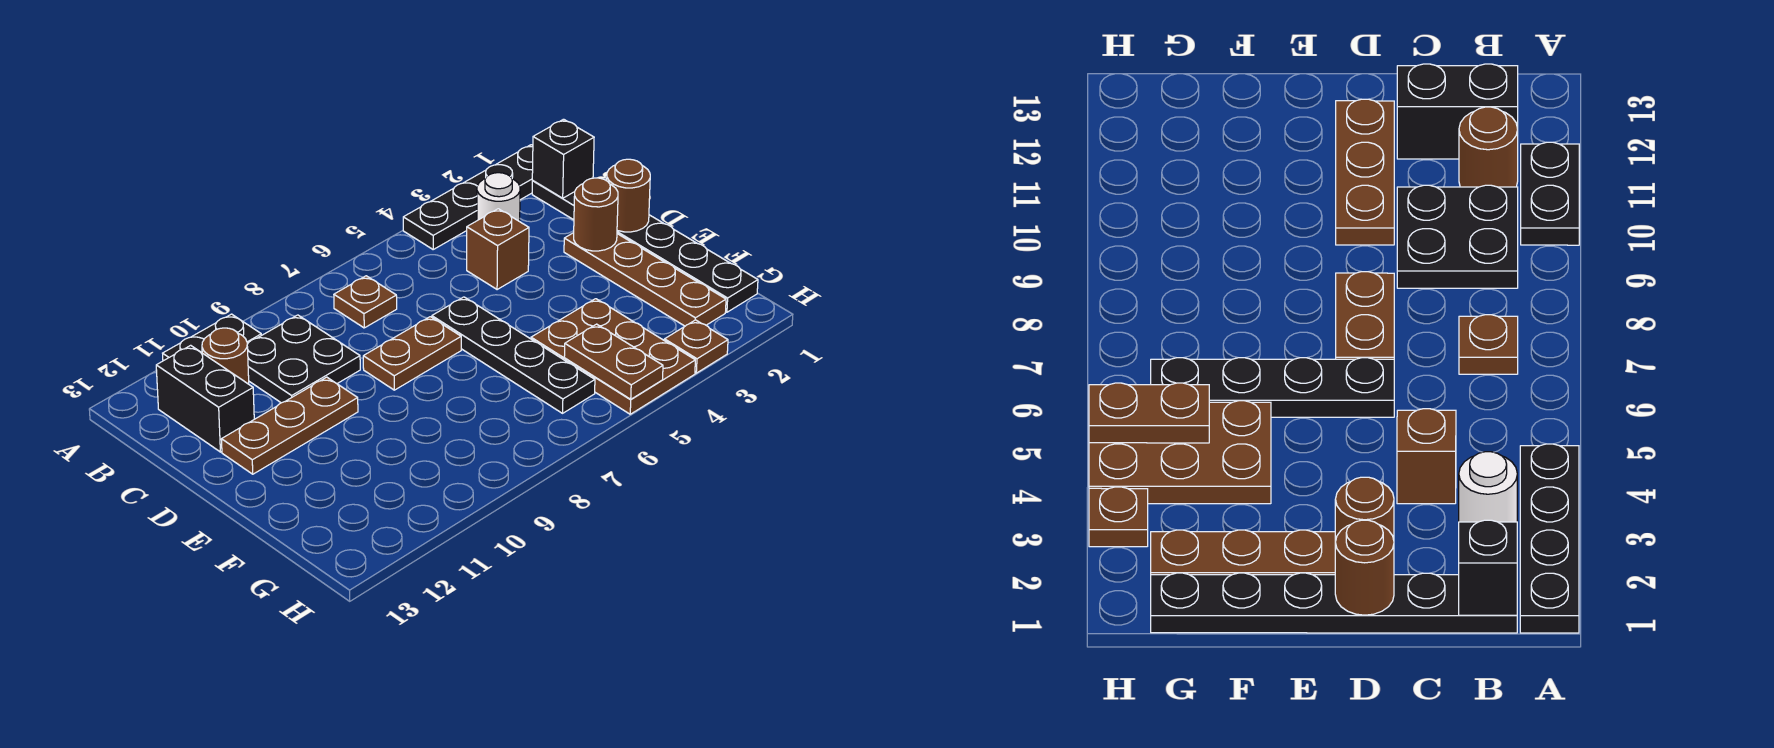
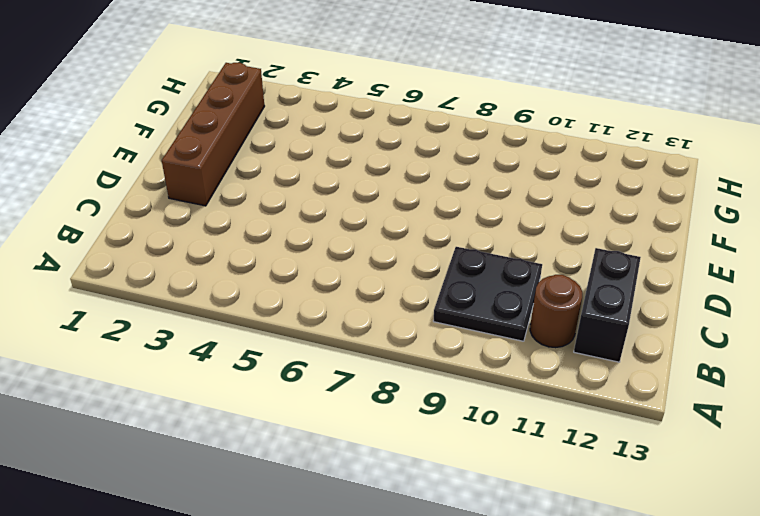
brown brick D2:G2 level 1 -> brown plate D2:G2 level 1
none -> black plate A1:A4 level 1
none -> black plate A10:A11 level 1
none -> black plate B1:G1 level 1

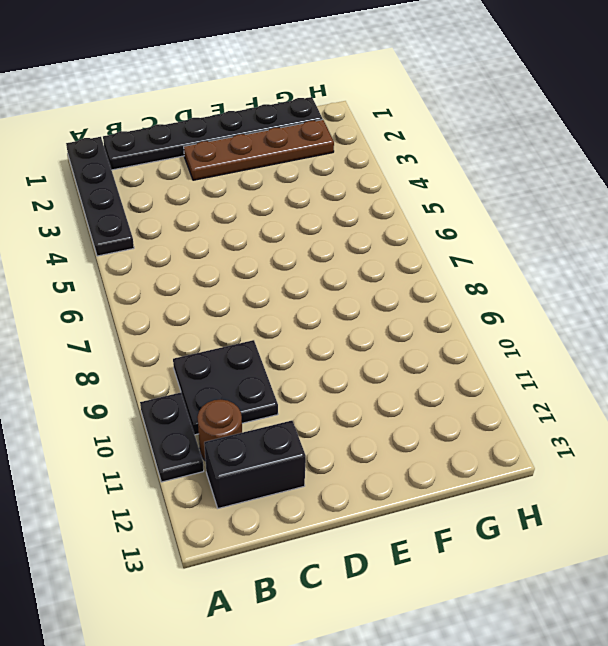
none -> white round brick B3 level 1
none -> brown plate B7 level 1
none -> brown brick C4 level 1

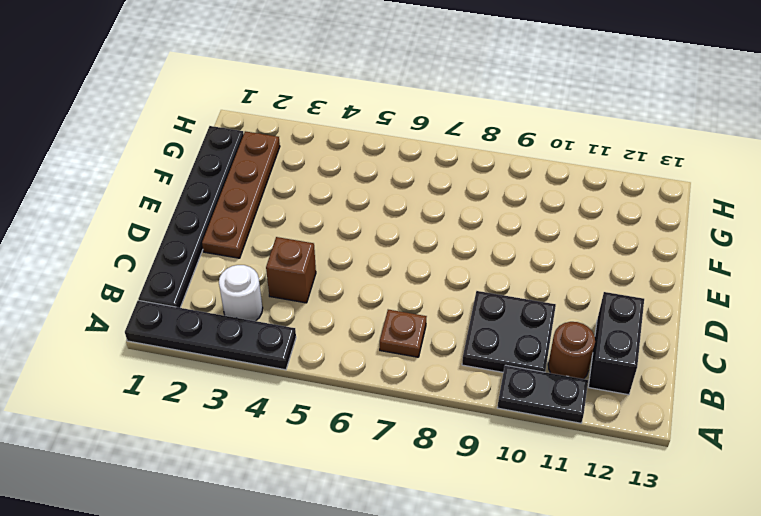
none -> black plate D6:G6 level 1
none -> brown plate D7:D8 level 1
none -> brown plate D10:D12 level 1

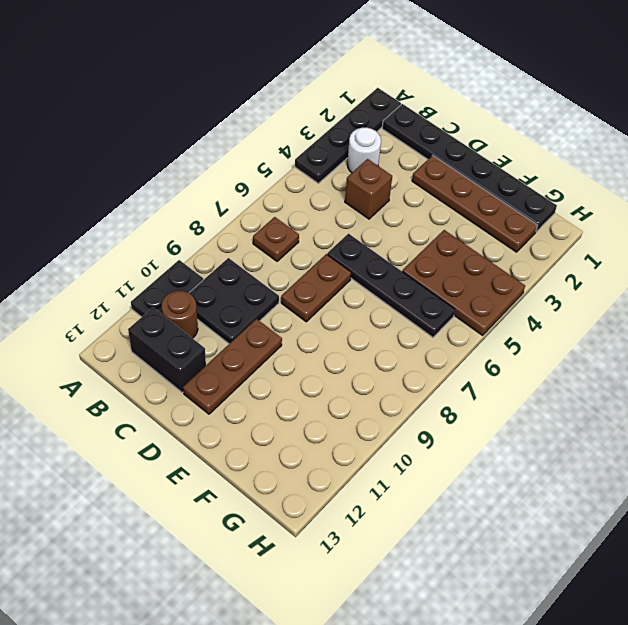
none -> brown plate H3 level 1
none -> black brick B1 level 2
none -> brown round brick D1 level 2

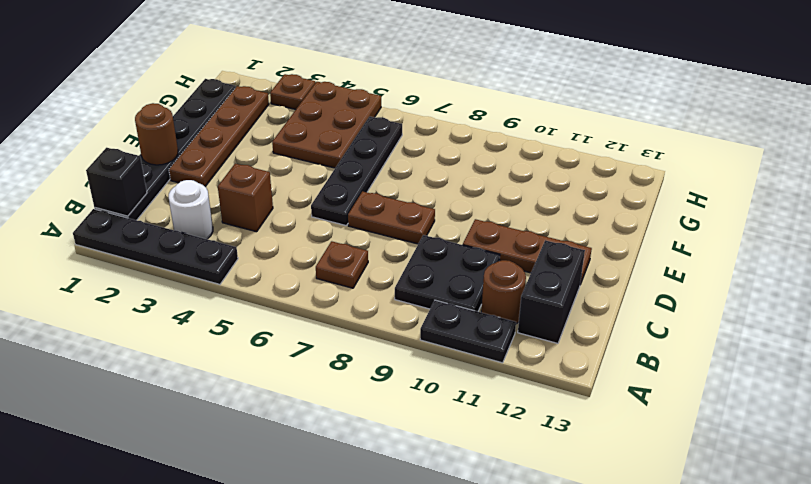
none -> brown round brick D2 level 2
none -> brown plate G5:H5 level 2

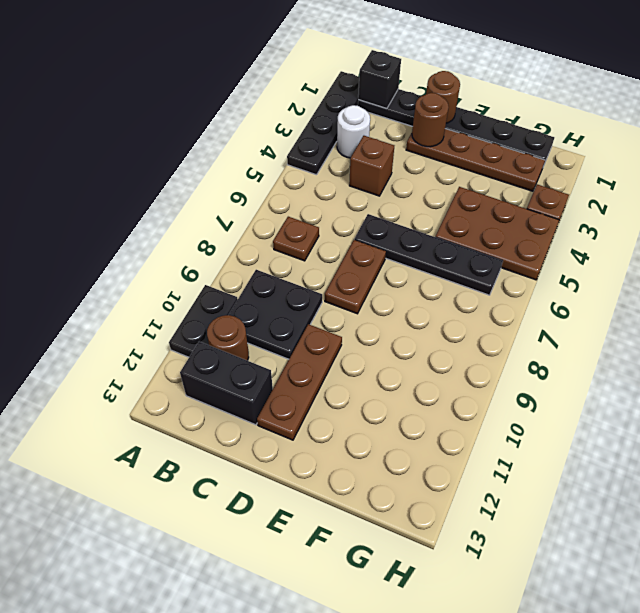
none -> brown plate G5:H5 level 2

